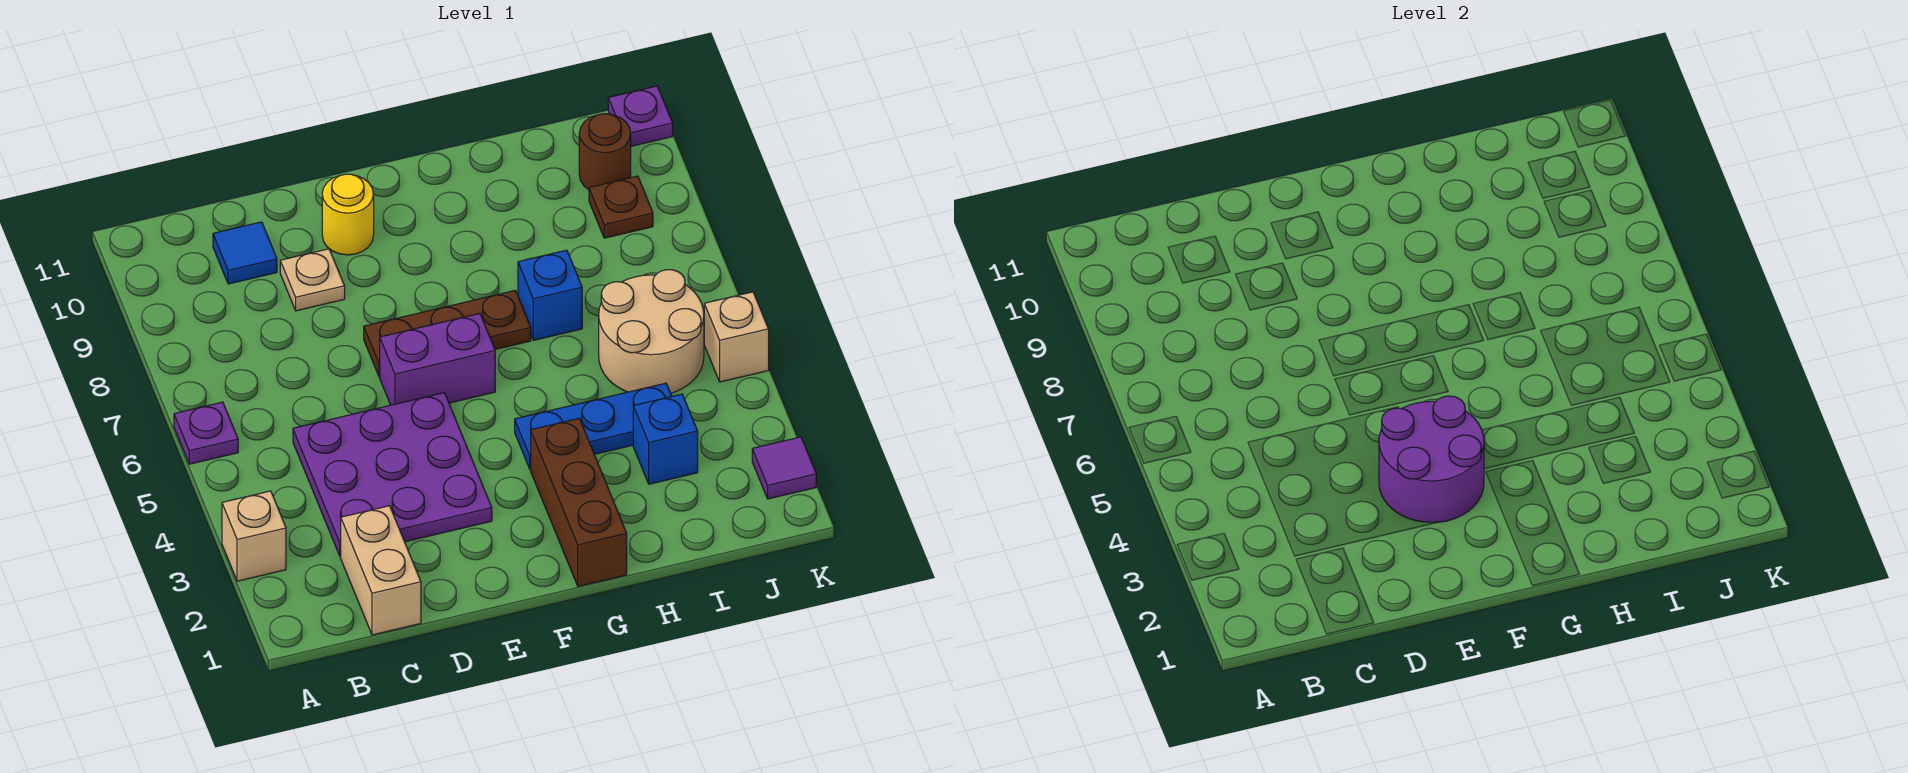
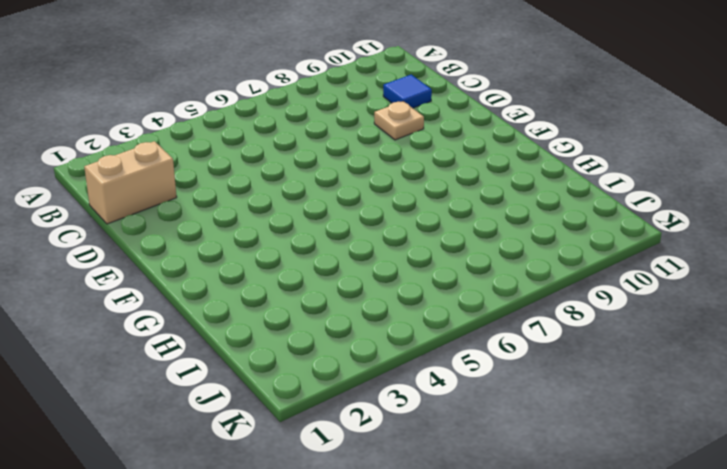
none -> tan brick A3 level 1
none -> purple plate A6 level 1
none -> purple plate C3:E5 level 1

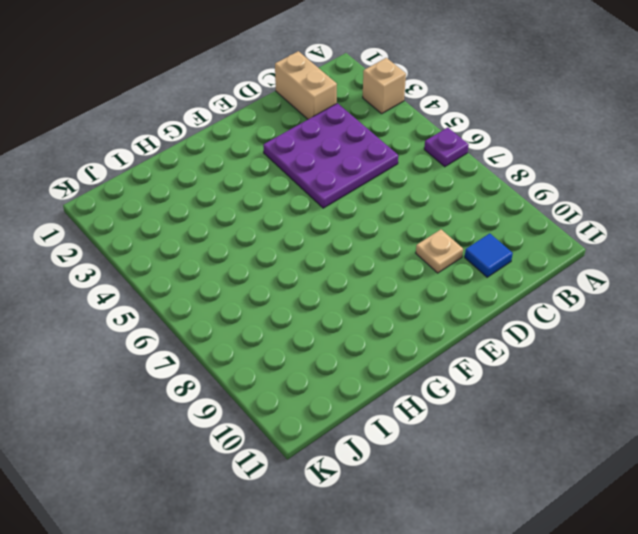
none -> purple brick E6:F6 level 1
none -> brown plate E7:G7 level 1
none -> yellow round brick E10 level 1

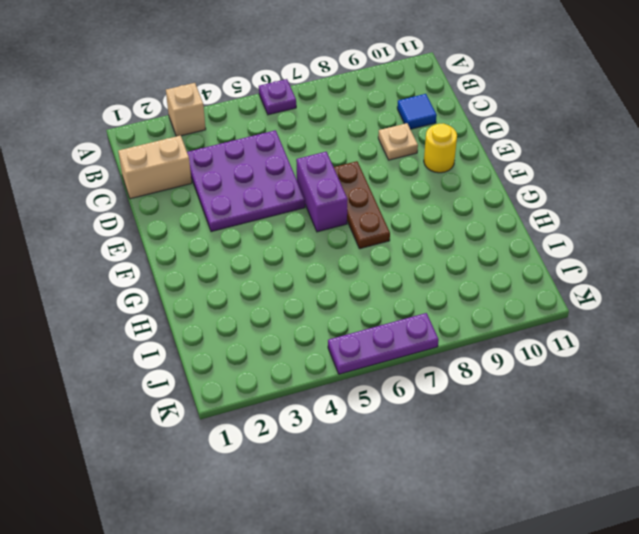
purple plate K5:K7 level 1 -> tan brick K5 level 1
none -> brown brick G1:G3 level 1
none -> blue plate G4:I4 level 1
none -> blue brick H7 level 1

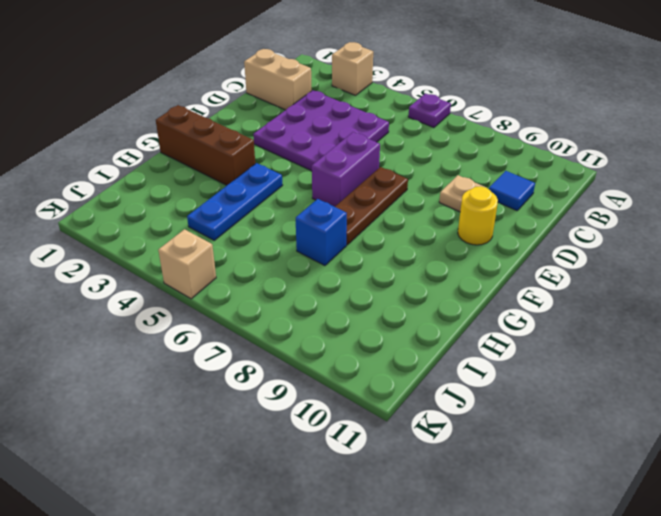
none -> blue brick I3 level 1
none -> tan round brick I5:J6 level 1
none -> brown plate J9 level 1

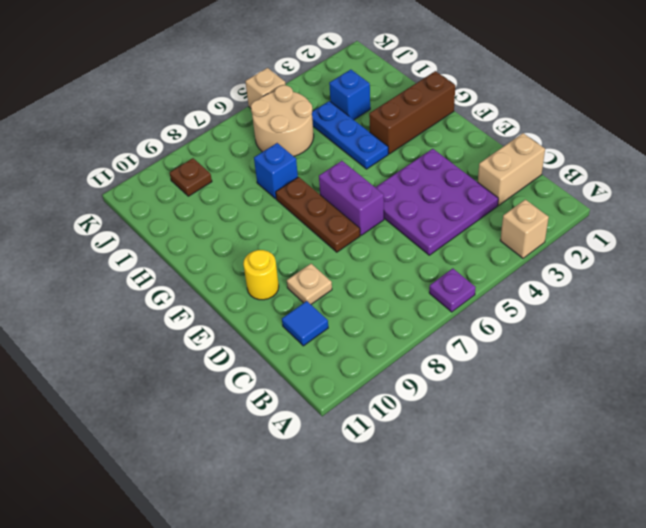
none -> brown round brick J10 level 1
none -> purple tile K2 level 1
none -> purple plate K11 level 1

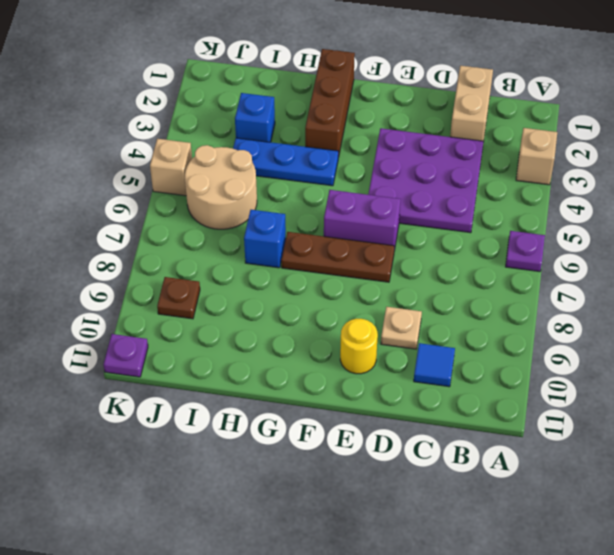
none -> brown round brick J10 level 1
none -> purple tile K2 level 1
none -> purple round brick E3:F4 level 2

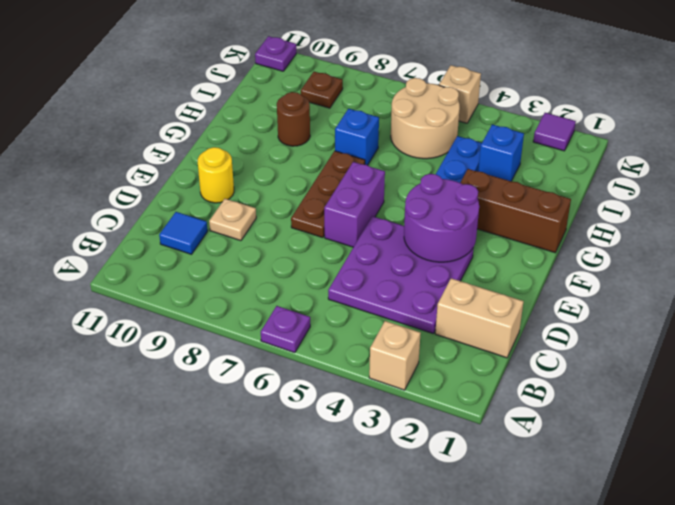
brown round brick H9 level 1 -> brown round brick J10 level 1

